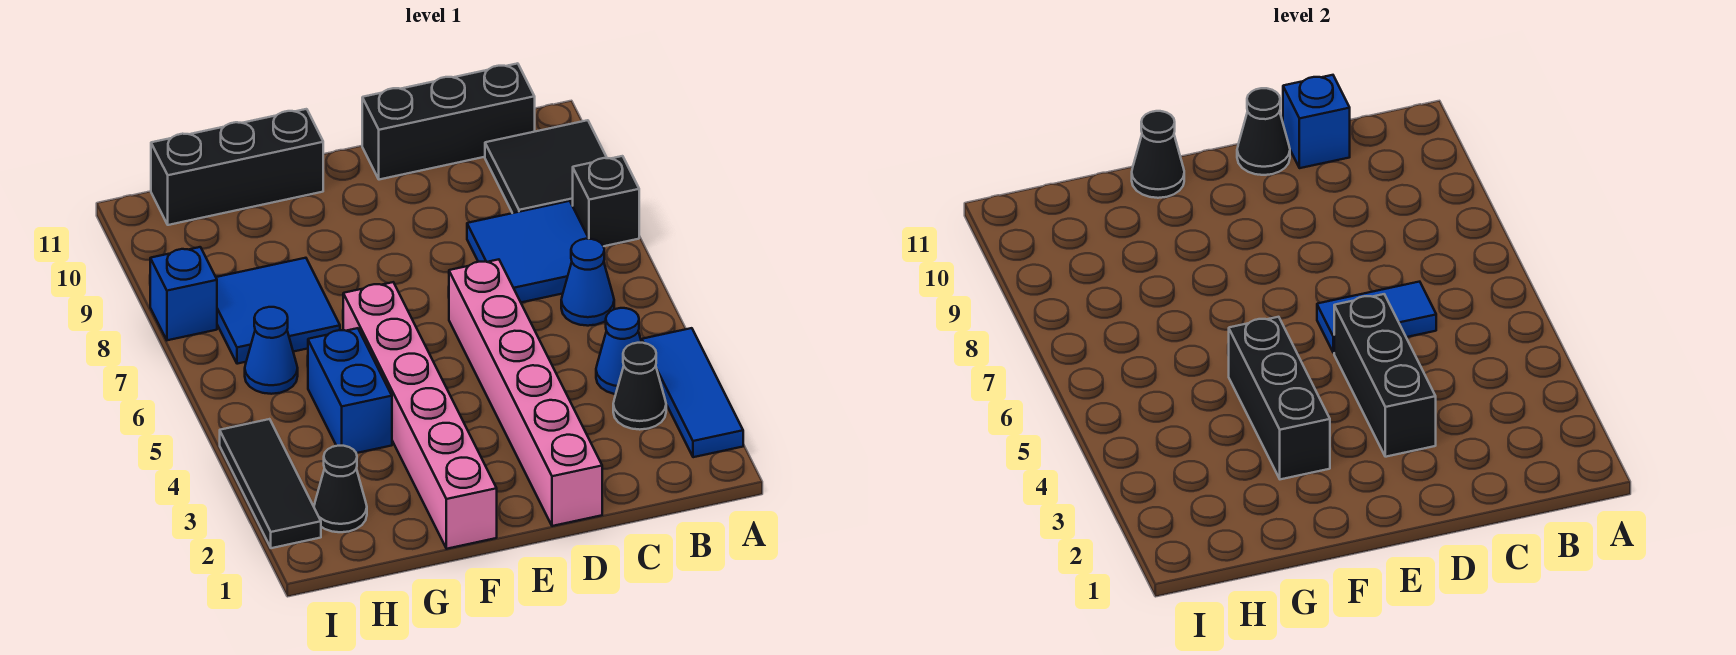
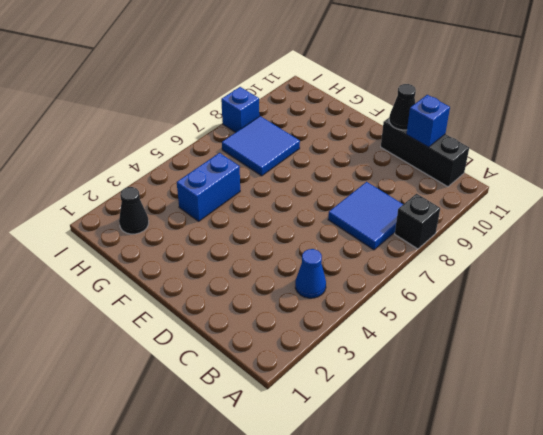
none -> blue tile A2:A4 level 1
none -> black tile A9:B10 level 1
none -> black cone B3 level 1

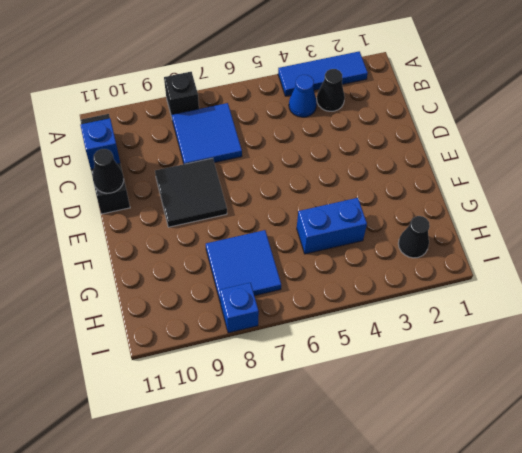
black tile D8:E9 level 1 -> black tile A9:B10 level 1
none -> blue cone B6 level 1
none -> pink brick D1:D6 level 1
none -> pink brick F1:F6 level 1

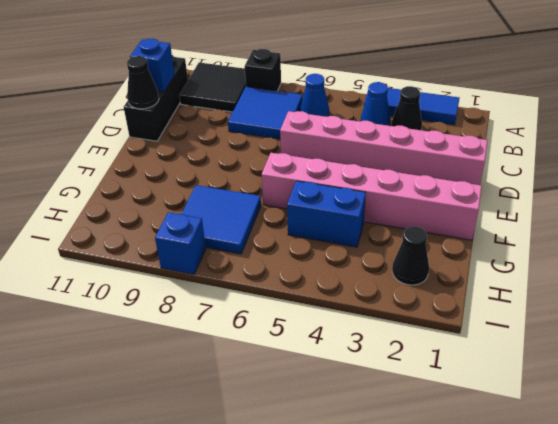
none -> black brick F11:H11 level 1
none -> blue cone H6 level 1
none -> black tile I2:I4 level 1

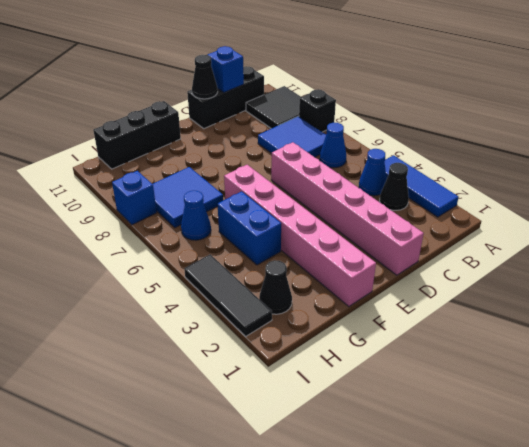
none -> blue tile C6:D6 level 2
none -> black brick D3:D5 level 2
none -> black brick F3:F5 level 2

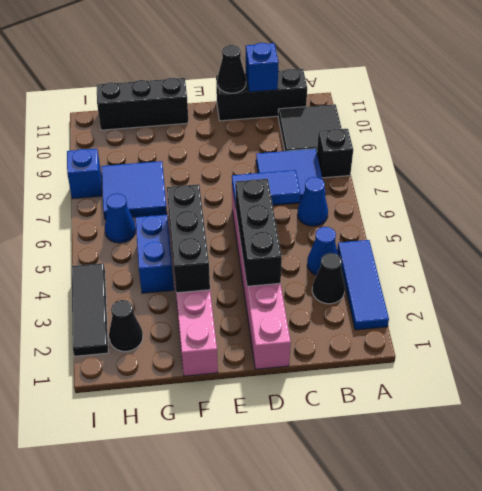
none -> black cone F11 level 2

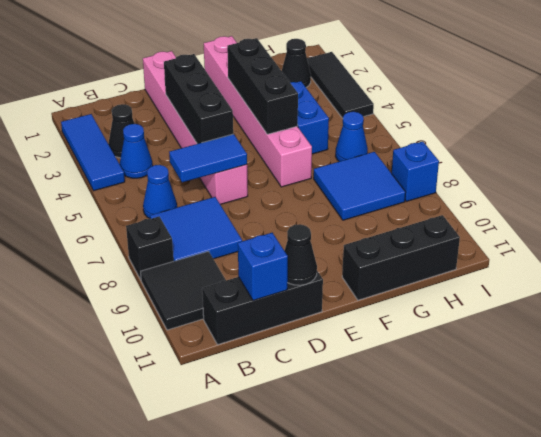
none -> black cone F11 level 2

